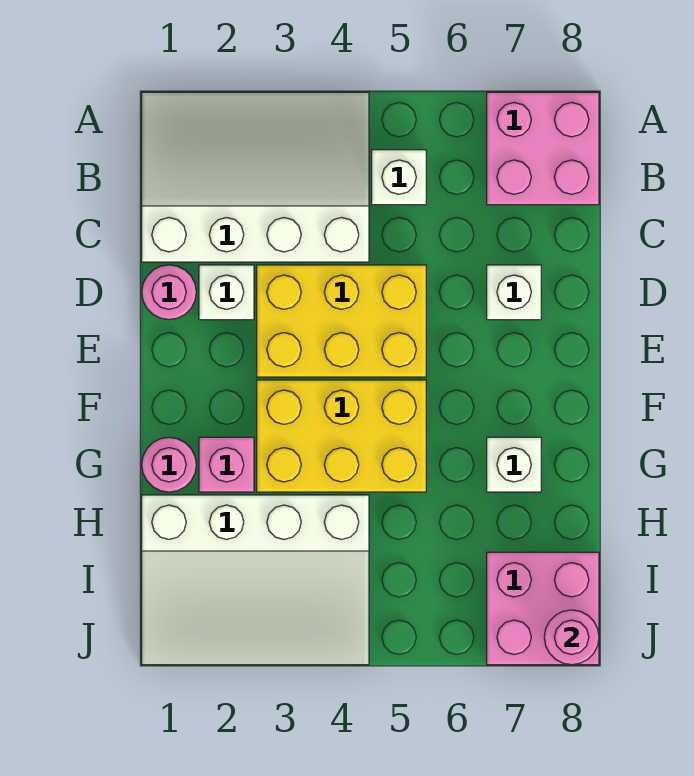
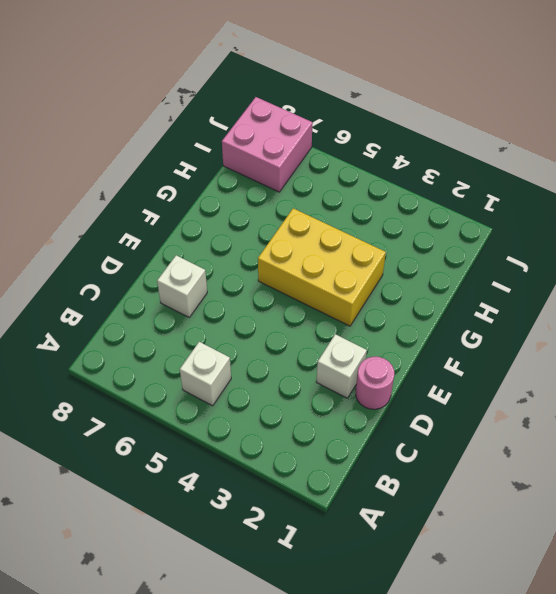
none -> white slope A1:C4 level 1 top C
none -> pink brick A7:B8 level 1
none -> yellow brick D3:E5 level 1

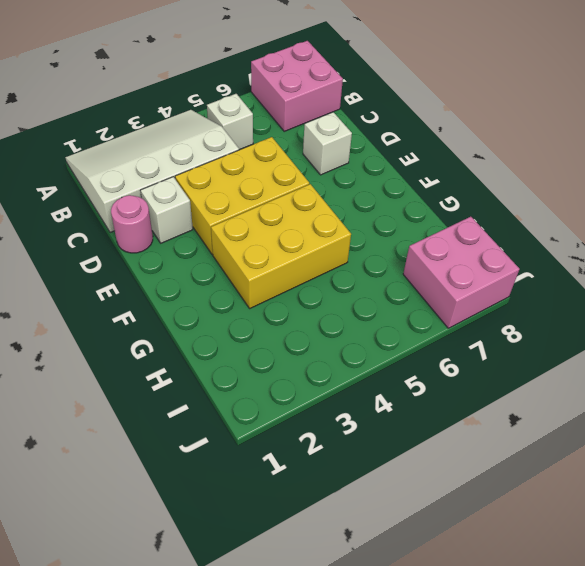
none -> pink round brick G1 level 1
none -> pink brick G2 level 1
none -> white brick G7 level 1

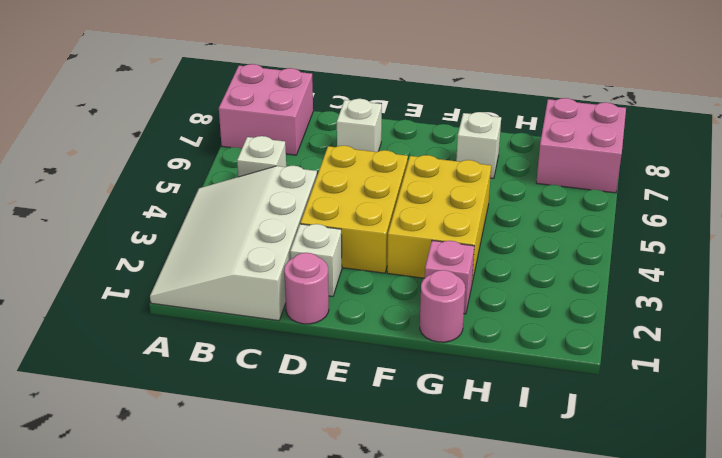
none -> white slope H1:J4 level 1 top H
none -> pink round brick J8 level 2

